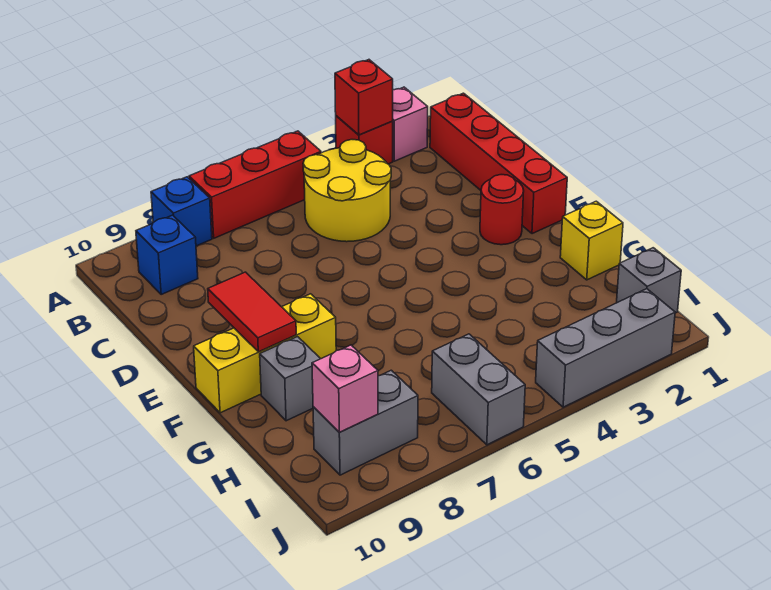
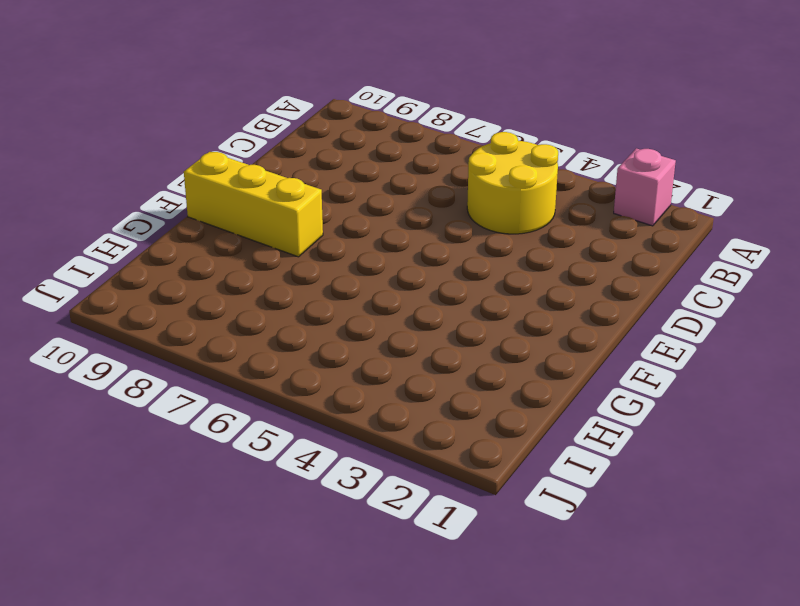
none -> red brick A3 level 1
none -> red brick A5:A7 level 1
none -> blue brick A8 level 1

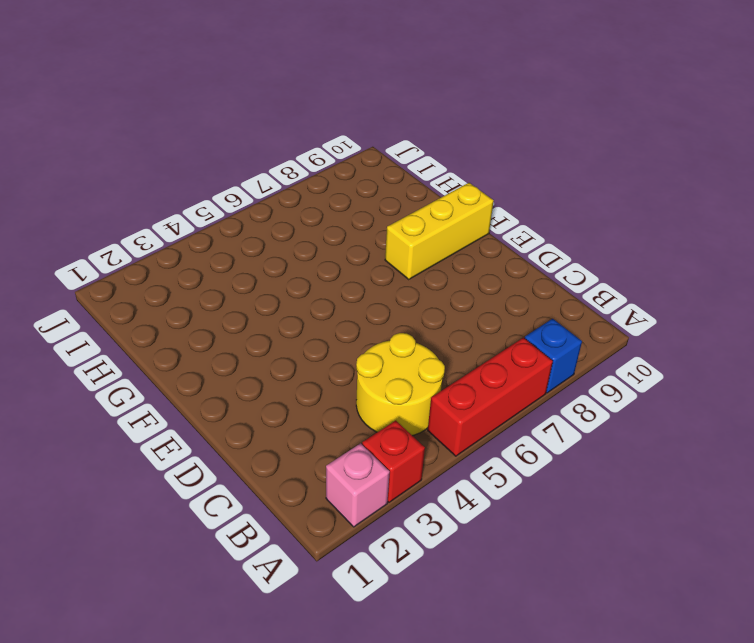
none -> red brick B1:E1 level 1
none -> blue brick B9 level 1
none -> red round brick E2 level 1

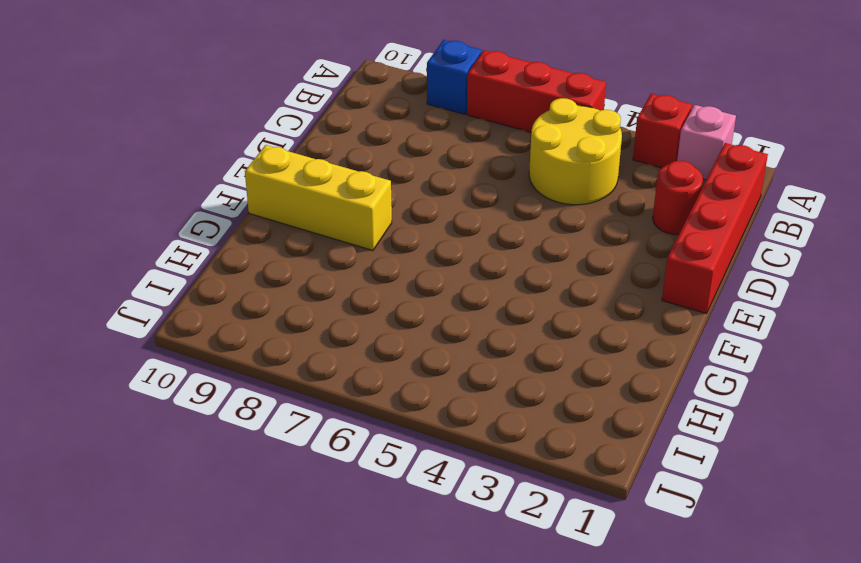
red round brick C2 level 1 -> red round brick E2 level 1
none -> blue brick B9 level 1
none -> yellow brick G1 level 1
none -> grey brick G9 level 1

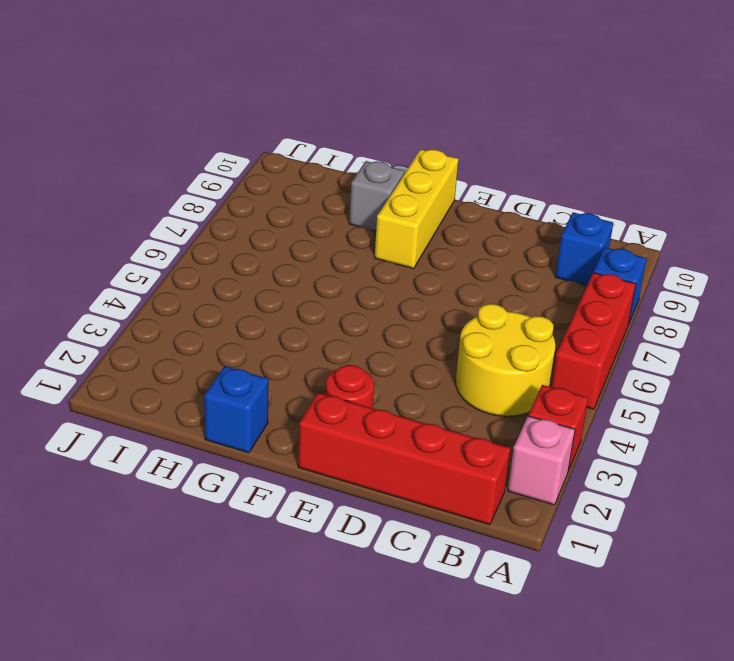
blue brick G1 level 1 -> yellow brick G1 level 1
none -> grey brick I1 level 1
none -> grey brick I6:J6 level 1
none -> grey brick I8:I9 level 1

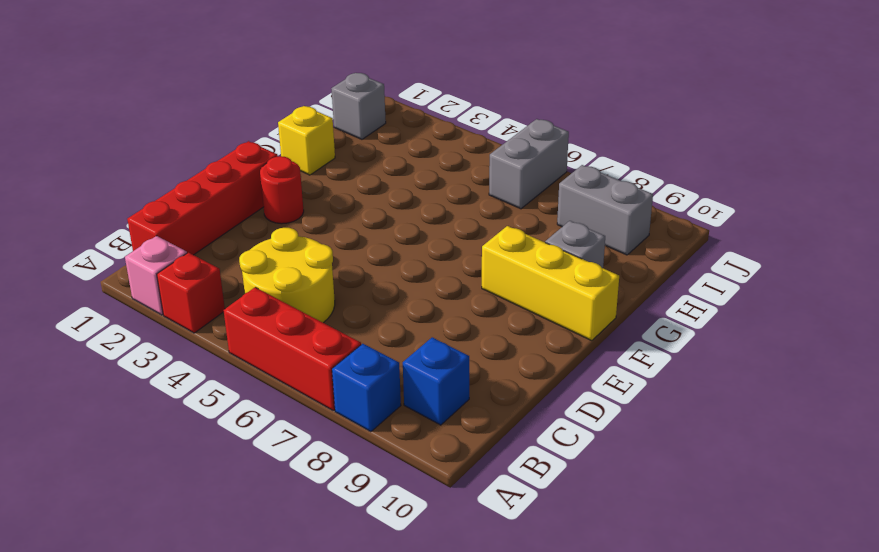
none -> grey brick J2:J4 level 1
none -> red brick A3 level 2
none -> red tile E9:F9 level 2

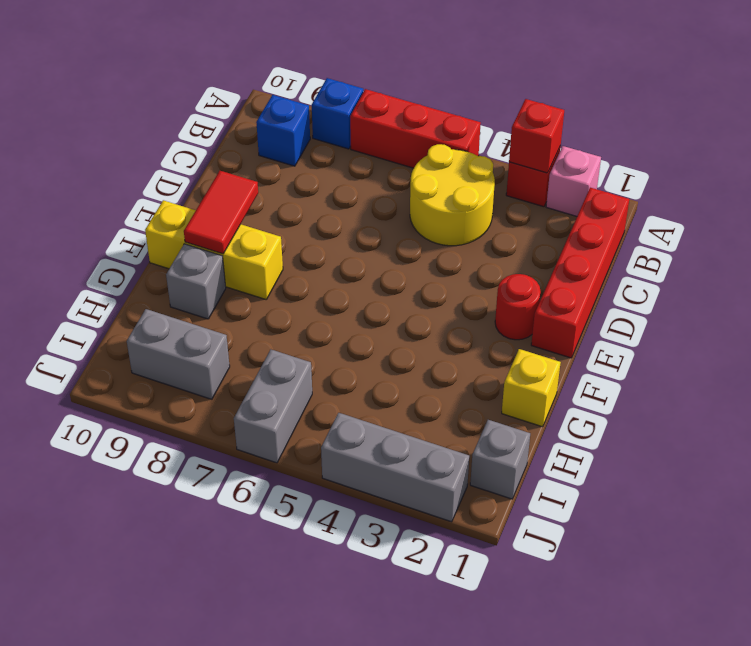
none -> pink brick I9 level 2

